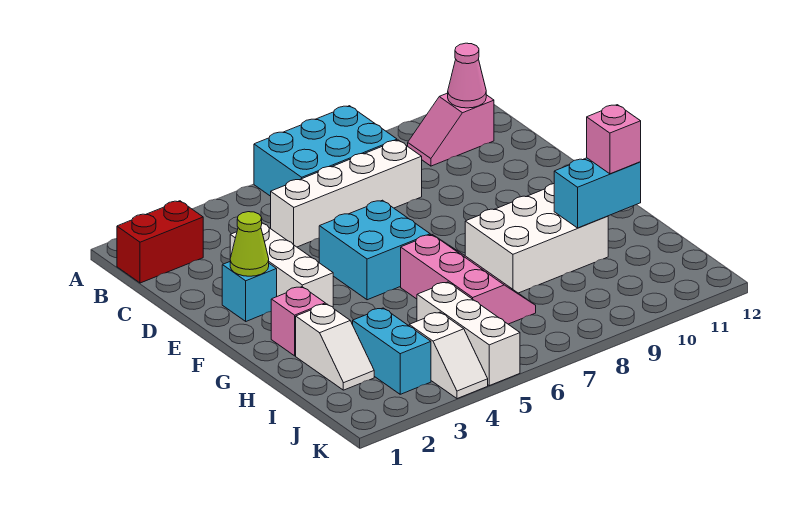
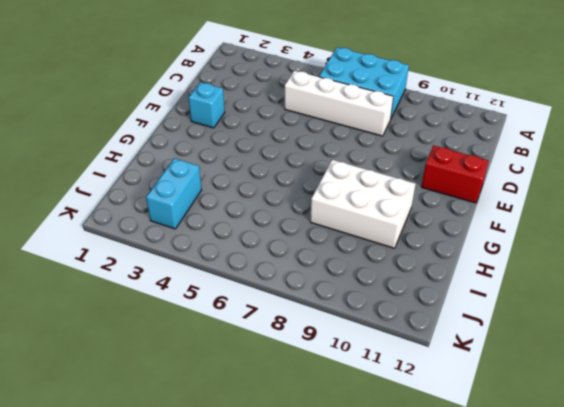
red brick E11:E12 level 1 -> red brick B1:B2 level 1
none -> pink slope B10:B11 level 1 top 11
none -> white brick D3:F3 level 1
none -> cyan brick E5:F6 level 1

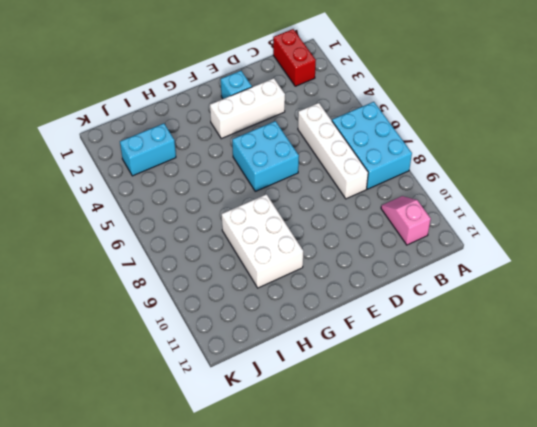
none -> pink brick G2 level 1
none -> pink slope G6:I7 level 1 top 6
none -> white slope H2:I2 level 1 top H

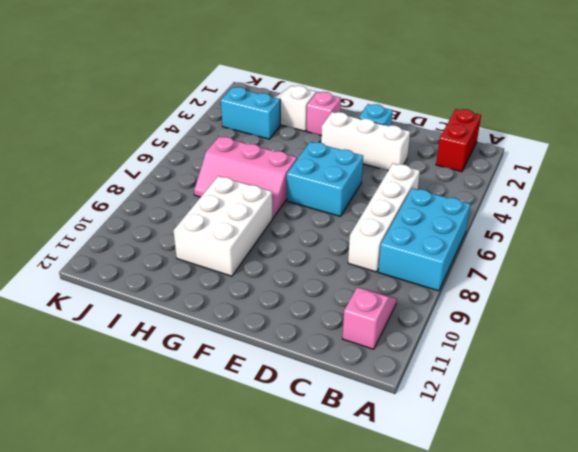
none -> white brick I5:K5 level 1
none -> white slope J4:K4 level 1 top J
none -> pink cone B11 level 2

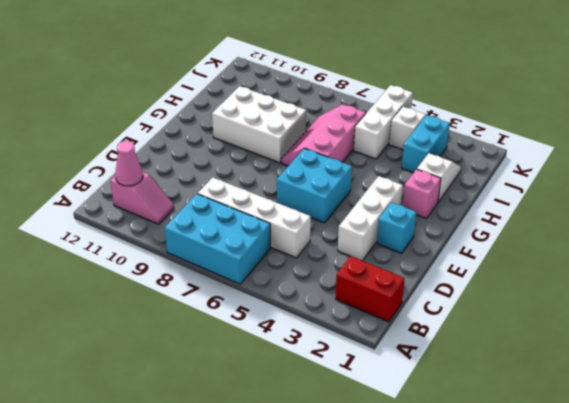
none -> lime cone E2 level 2
none -> cyan brick H10:H11 level 2
none -> pink brick H11 level 3

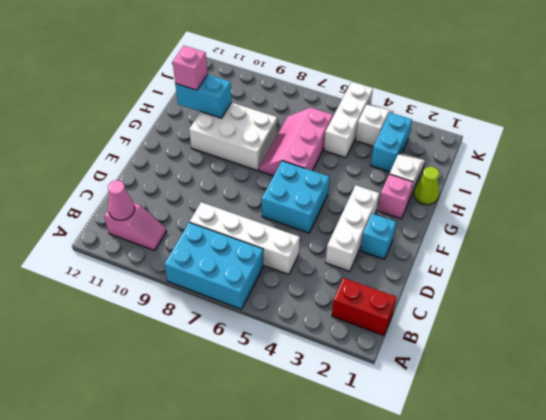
lime cone H1 level 1 -> lime cone E2 level 2

